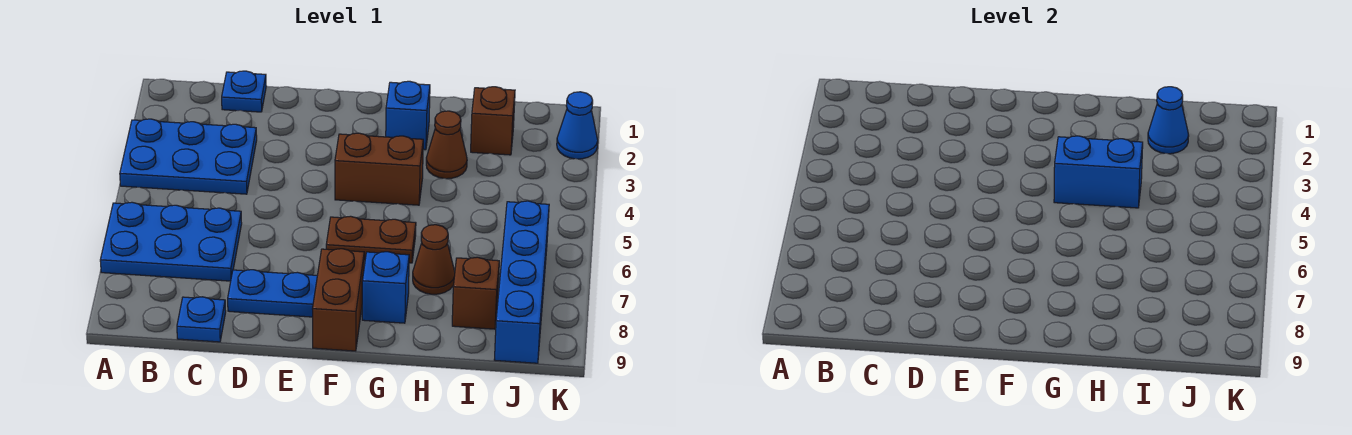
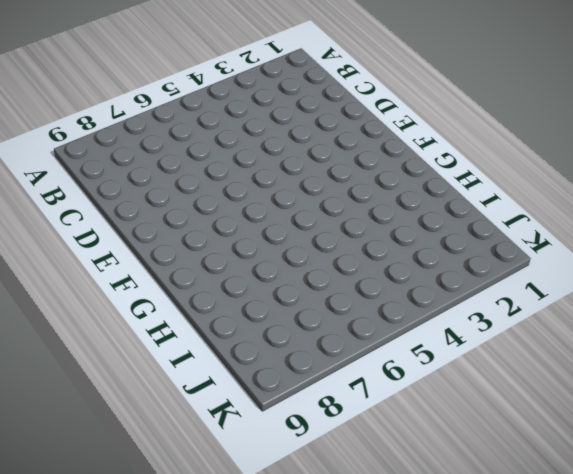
none -> blue plate A3:C4 level 1
none -> blue plate A6:C7 level 1
none -> blue plate C1 level 1

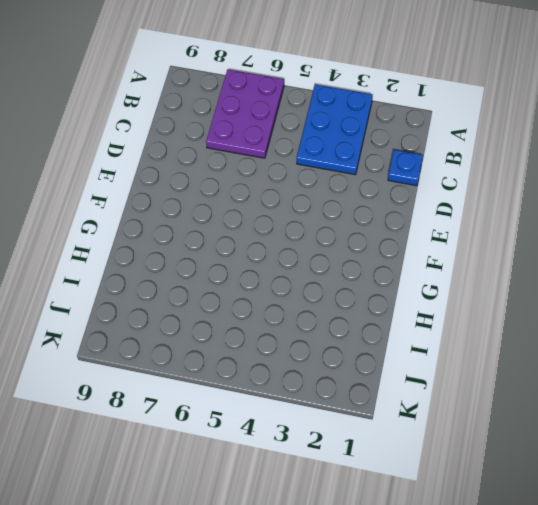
purple plate A6:C7 level 1 -> blue plate A6:C7 level 1
none -> blue plate C9 level 1
none -> blue plate D8:E8 level 1
none -> brown brick F4:G4 level 1

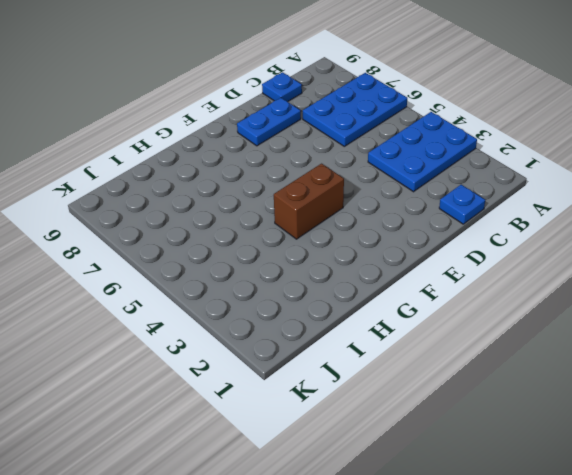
none -> brown plate F6:G6 level 1
none -> brown brick F8:F9 level 1
none -> blue brick G2 level 1

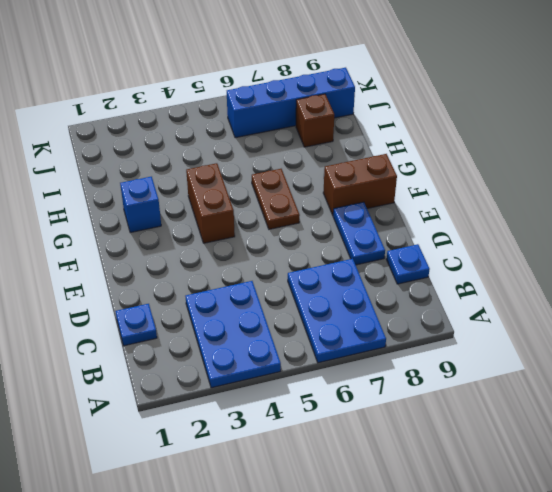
none -> blue brick G8 level 1
none -> brown cone H3 level 1
none -> brown cone H7 level 1

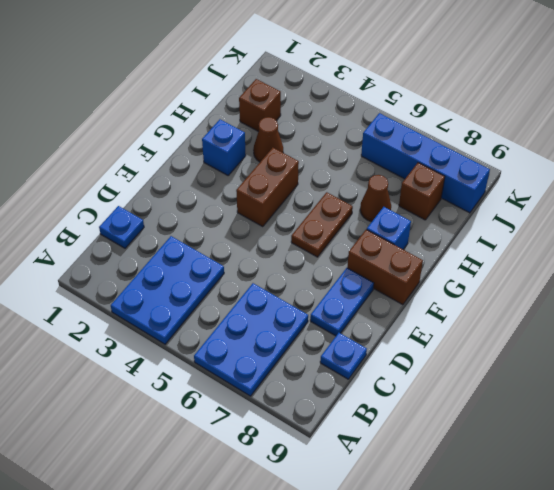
none -> blue cone K2 level 1
none -> blue brick G4:H4 level 2
none -> blue cone I2 level 2

